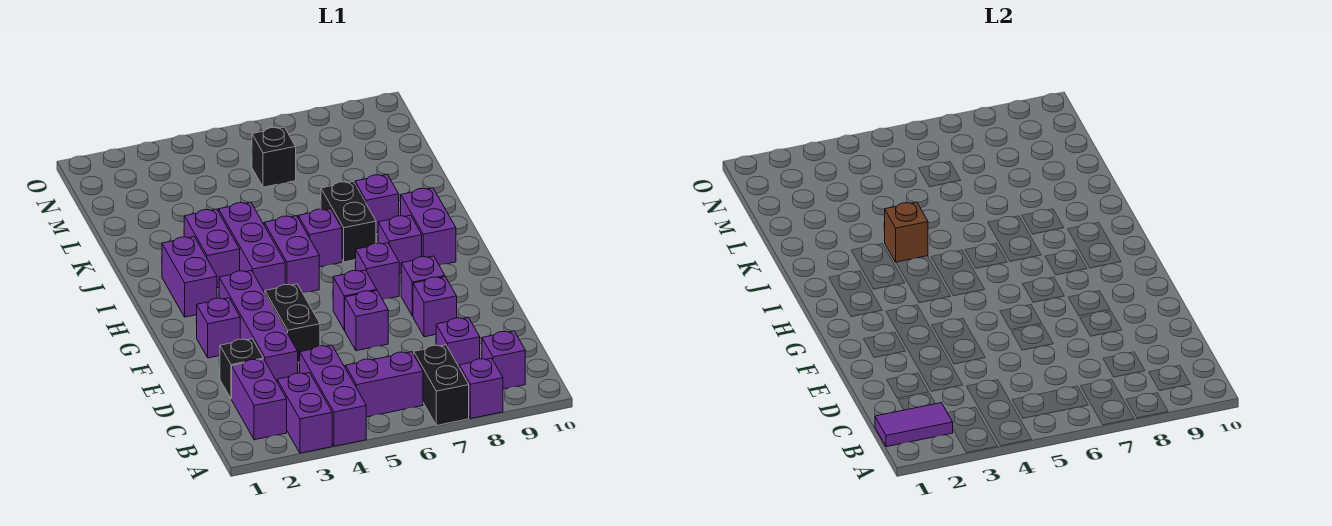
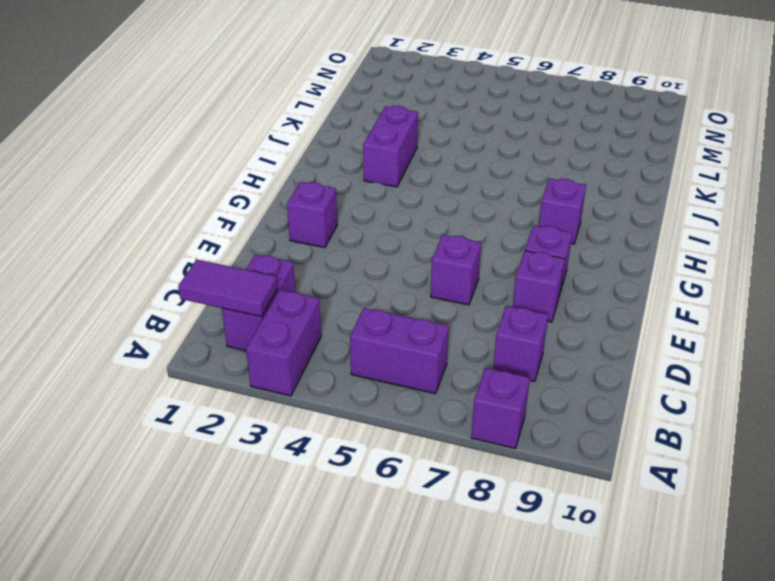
none -> purple brick A4:C4 level 1
none -> black brick A7:B7 level 1
none -> purple brick B9 level 1

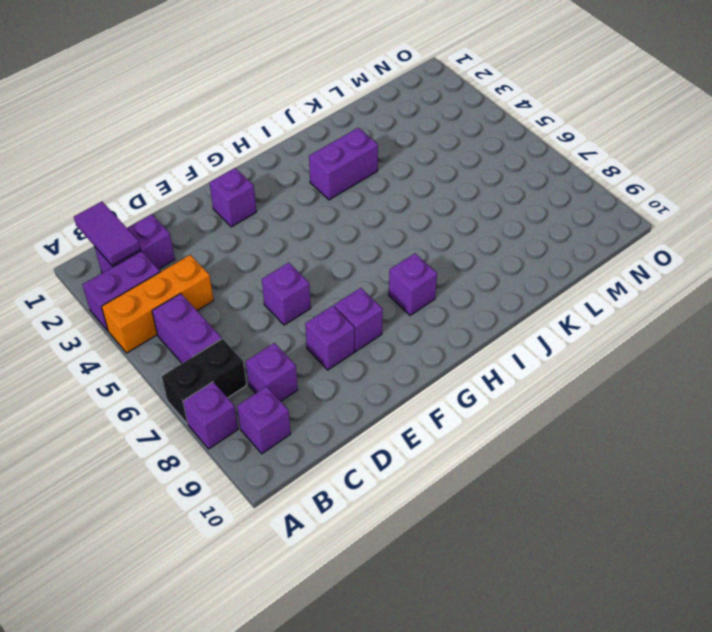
orange brick A4:C4 level 1 -> purple brick A4:C4 level 1
none -> black brick D2 level 1
none -> purple brick D3:G3 level 1
none -> black brick E4:F4 level 1

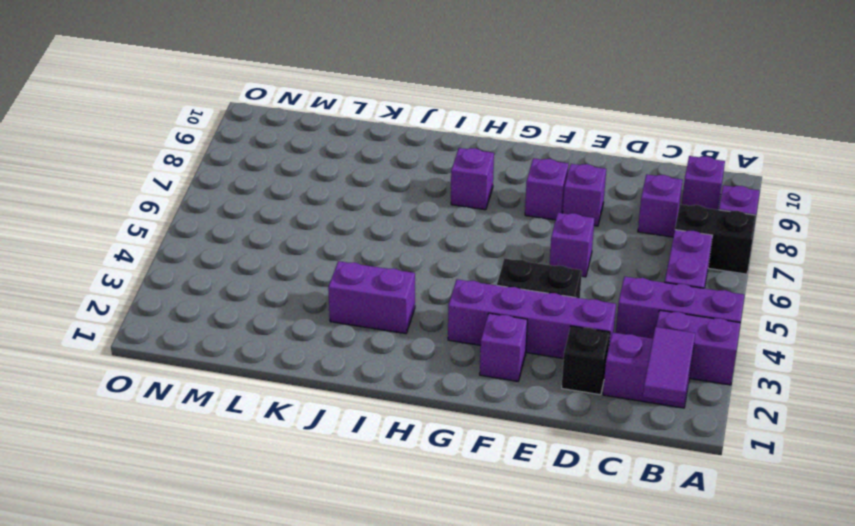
none -> purple brick F6 level 1
none -> purple brick G7 level 1
none -> purple brick H2:I2 level 1

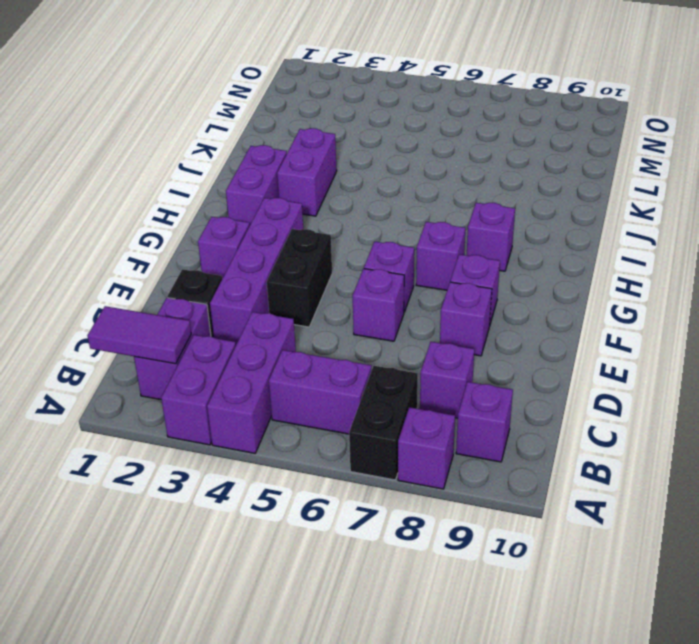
none -> purple brick H4:J4 level 1
none -> purple brick H5:I5 level 1
none -> purple brick H9:I9 level 1

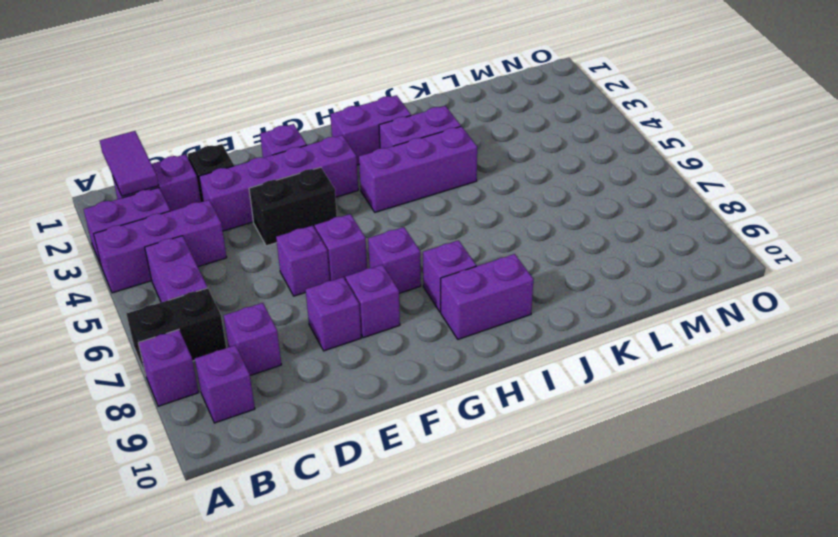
none -> purple brick H5:I5 level 1
none -> purple brick I6 level 1
none -> black brick I7:J7 level 1

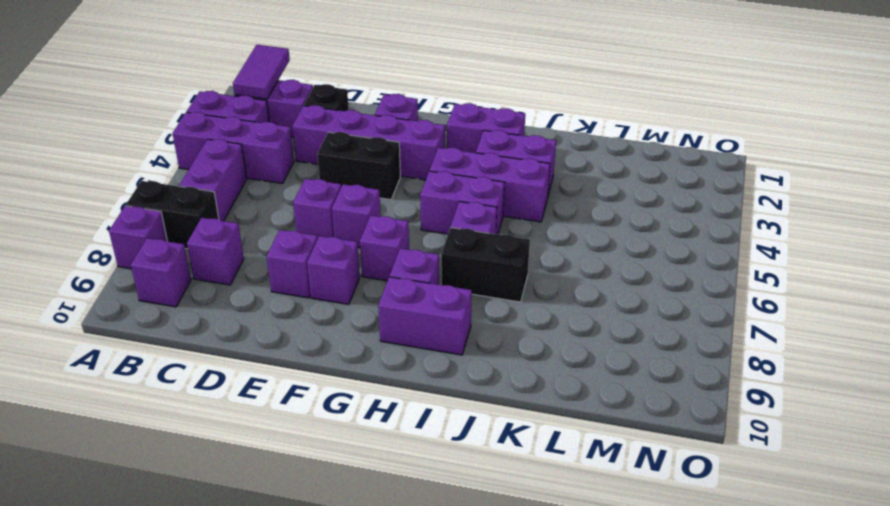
none -> purple brick J8 level 1
none -> black brick M6 level 1
none -> brown brick J4 level 2

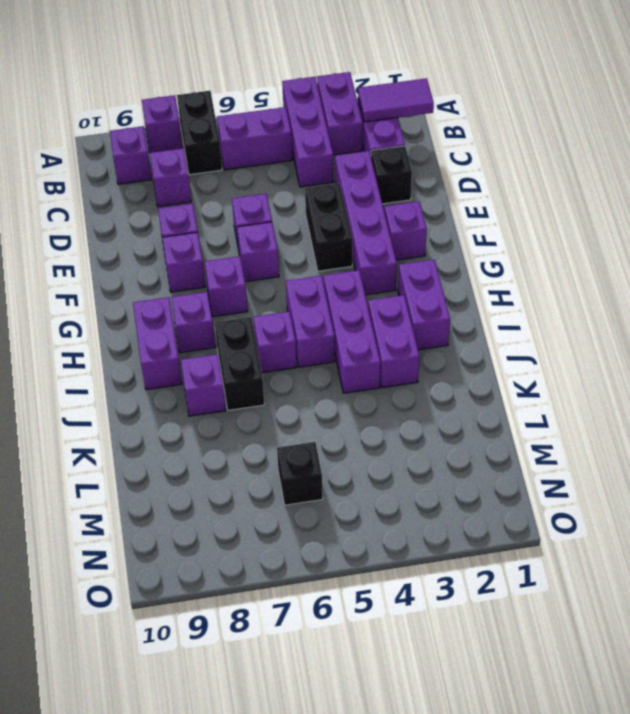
none -> brown brick J4 level 2

